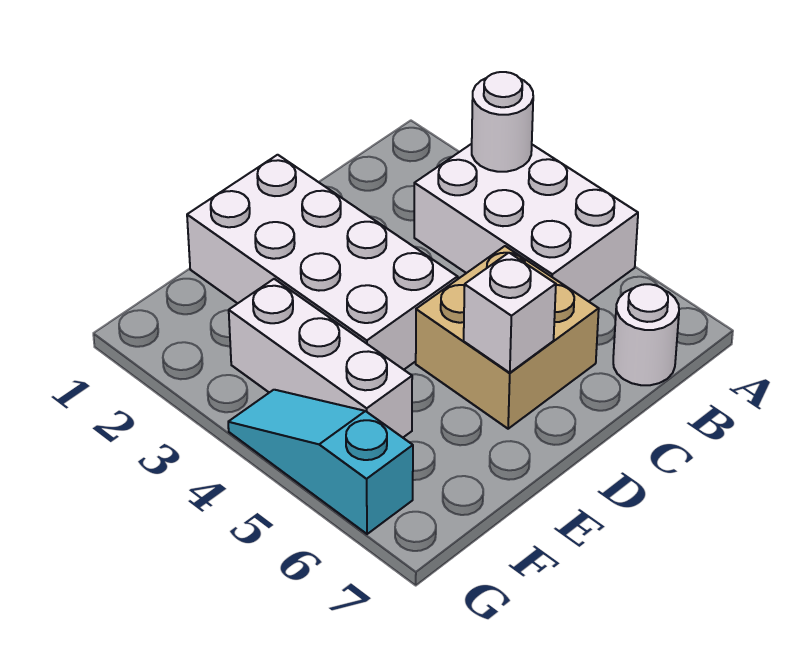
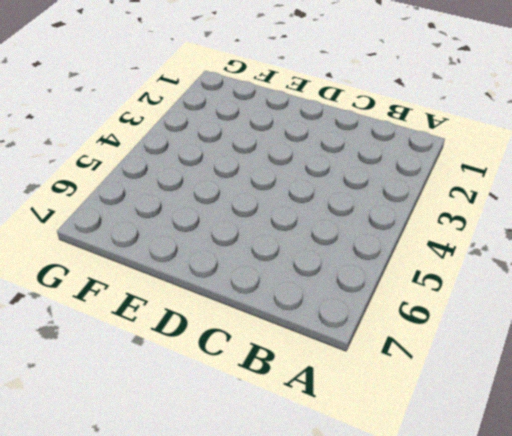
none -> white brick A3:B5 level 1
none -> white round brick B7 level 1

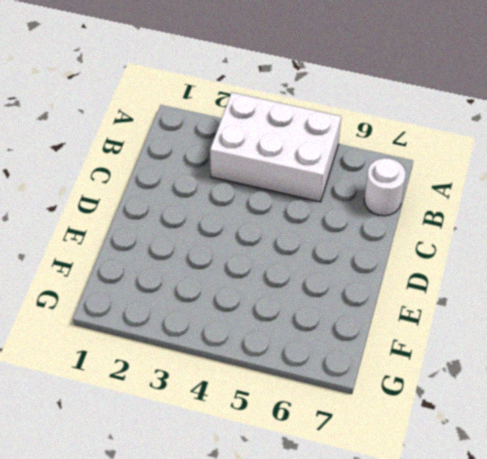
none -> tan brick C5:D6 level 1
none -> white brick D1:E4 level 1

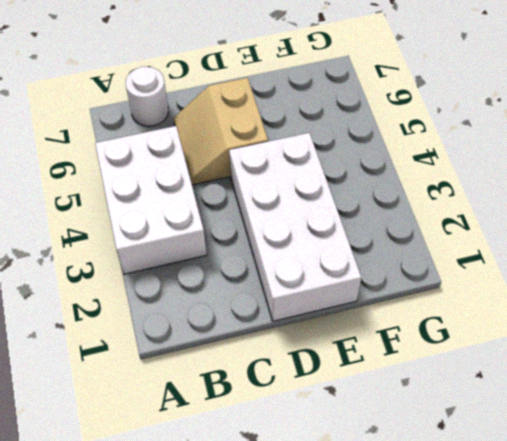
tan slope C5:D6 level 1 top D -> tan brick C5:D6 level 1
none -> white brick F3:F5 level 1
none -> cyan slope G4:G6 level 1 top 6

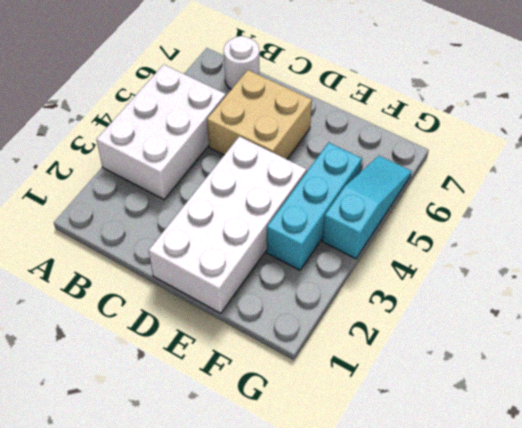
cyan brick F3:F5 level 1 -> white brick F3:F5 level 1
cyan slope G4:G6 level 1 top 4 -> cyan slope G4:G6 level 1 top 6
none -> white round brick A3 level 2
none -> white brick D6 level 2

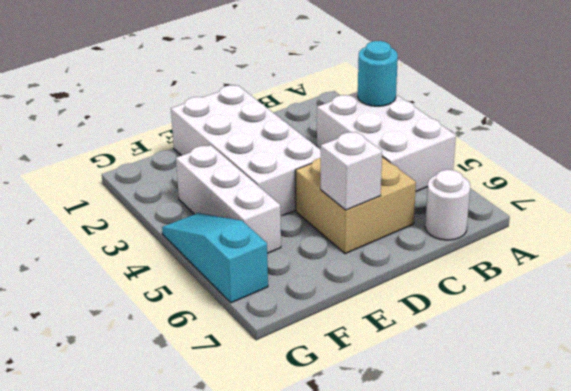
cyan round brick A3 level 2 -> white round brick A3 level 2

